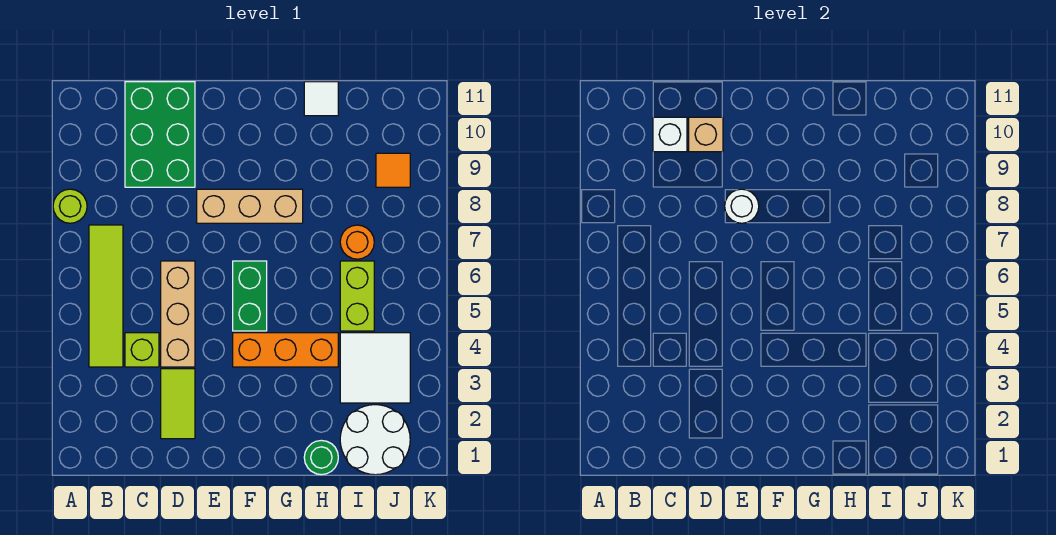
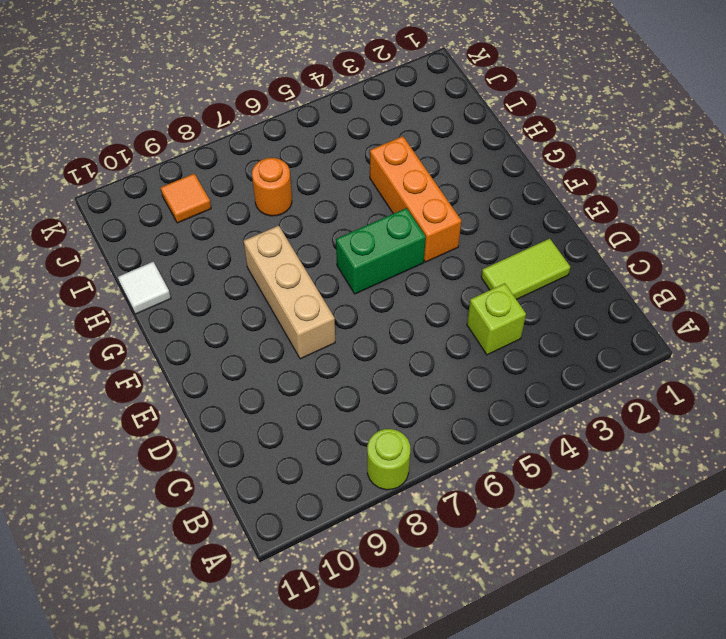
none -> lime tile B4:B7 level 1
none -> green brick C9:D11 level 1
none -> tan brick D4:D6 level 1

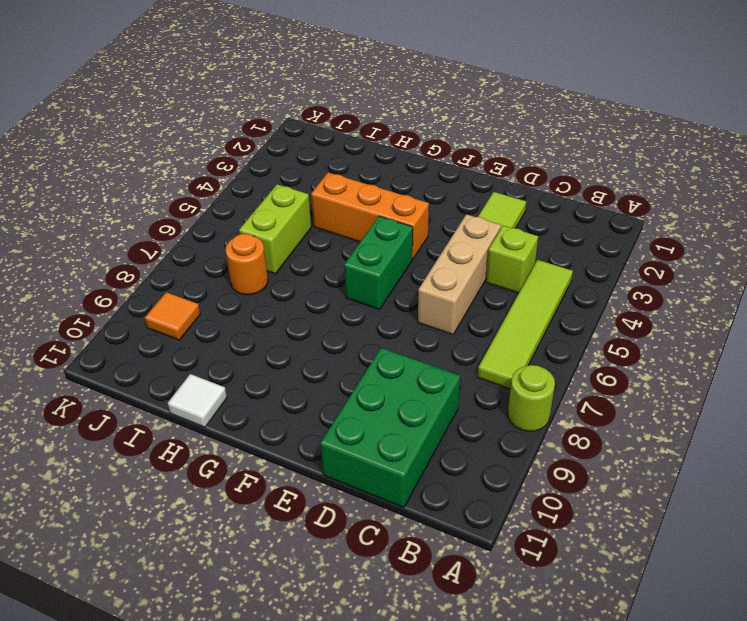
none -> tan brick E8:G8 level 1
none -> green round brick H1 level 1
none -> white round brick I1:J2 level 1

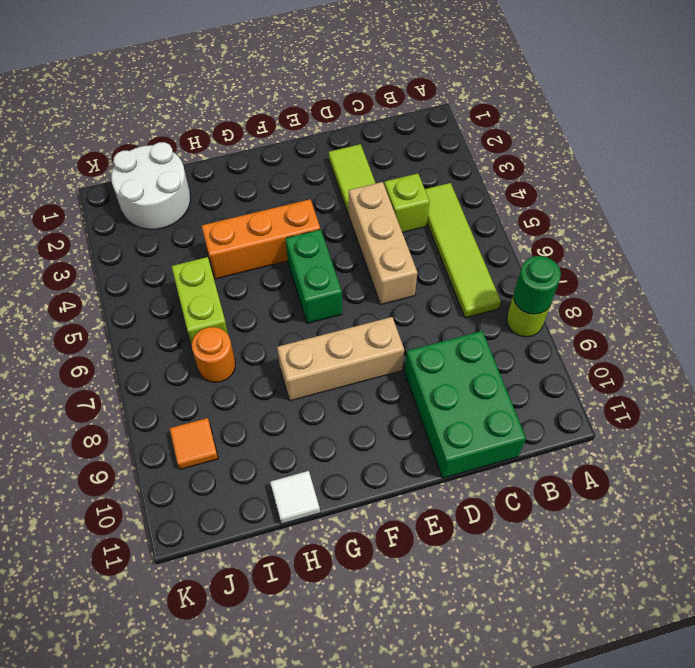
green round brick A8 level 2 -> green round brick H1 level 1
none -> white tile I3:J4 level 1
none -> white brick C10 level 2
none -> tan brick D10 level 2

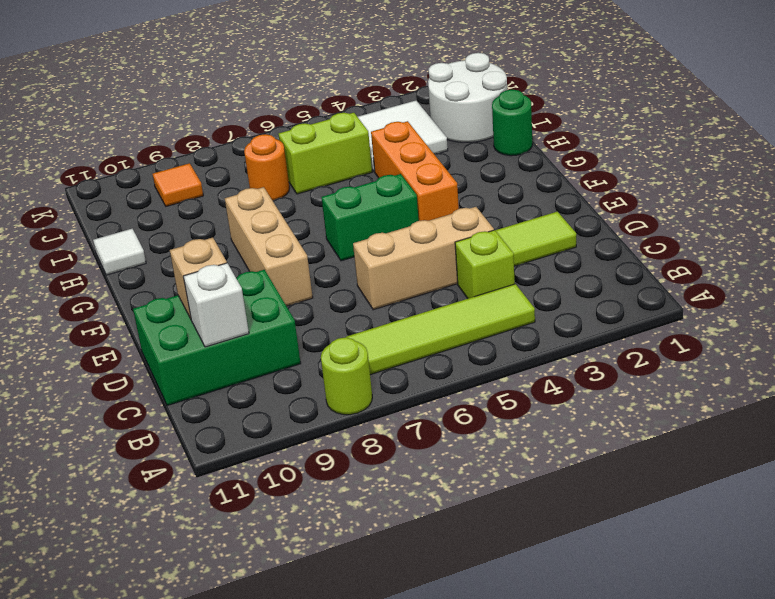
none -> white round brick E8 level 2

